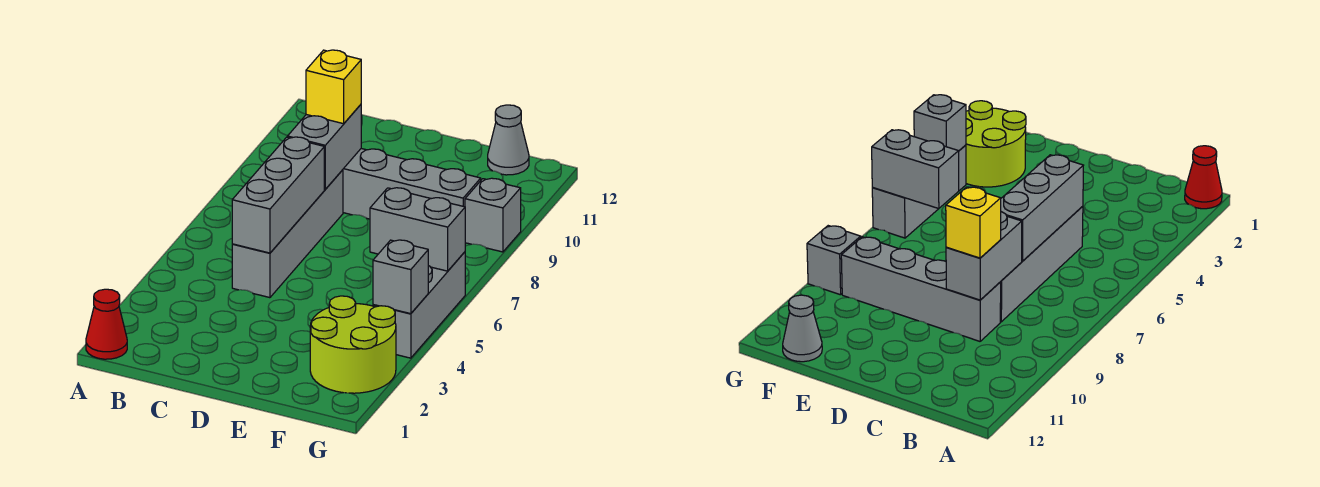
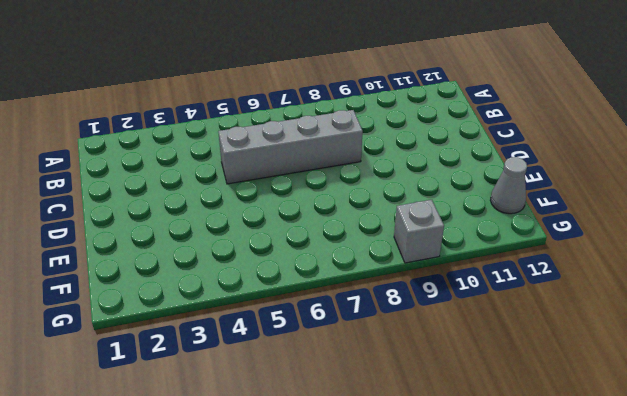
none -> red cone A1 level 1
none -> grey brick C9:F9 level 1
none -> lime round brick F2:G3 level 1

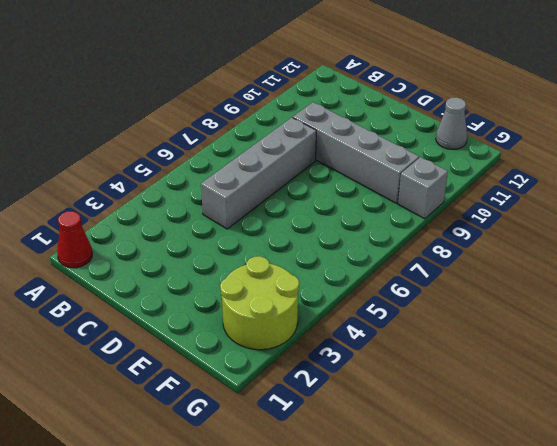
none -> grey brick G4:G6 level 1
none -> grey brick C5:C7 level 2
none -> grey brick C8:C9 level 2

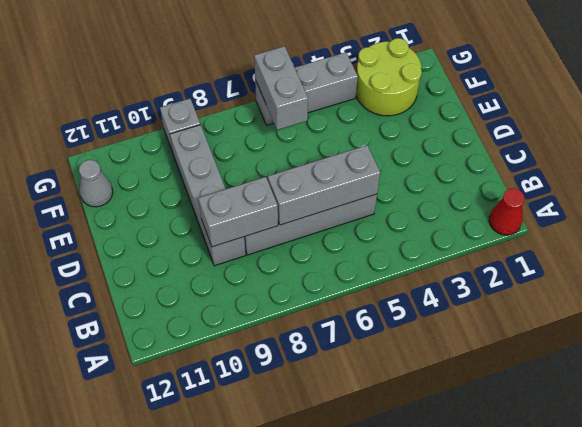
none -> grey brick G4 level 2
none -> yellow brick C9 level 3

